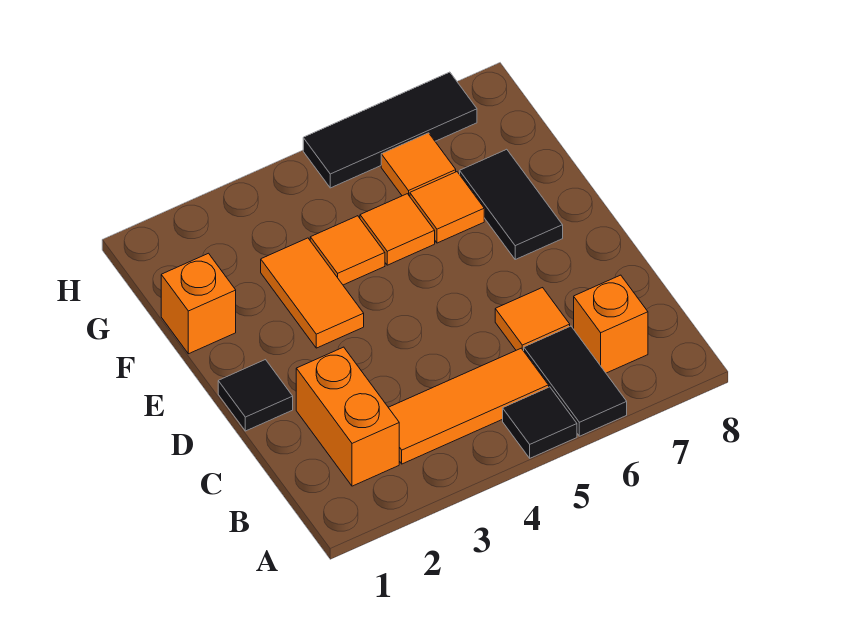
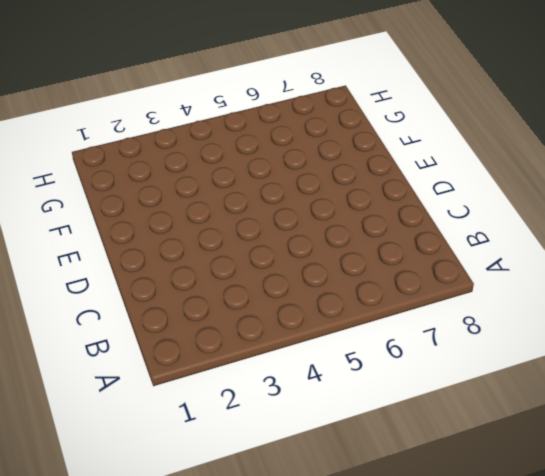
none -> black tile A5 level 1
none -> black tile A6:B6 level 1
none -> orange brick B2:C2 level 1

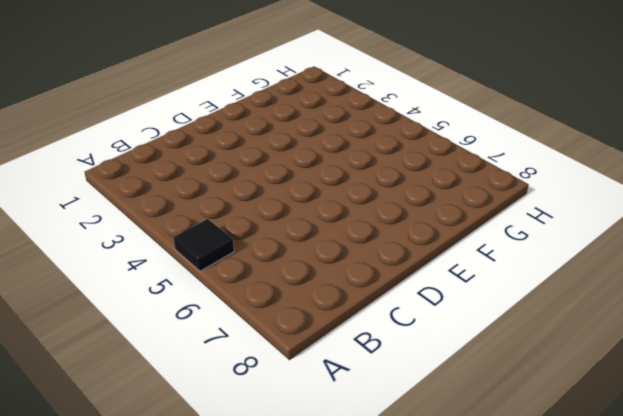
none -> black tile A6:B6 level 1
none -> orange brick B2:C2 level 1
none -> orange tile B3:B5 level 1

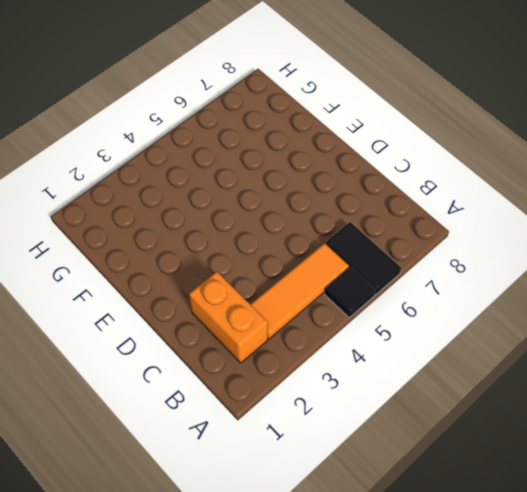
none -> orange brick B7 level 1
none -> orange tile C6 level 1
none -> black tile D1 level 1

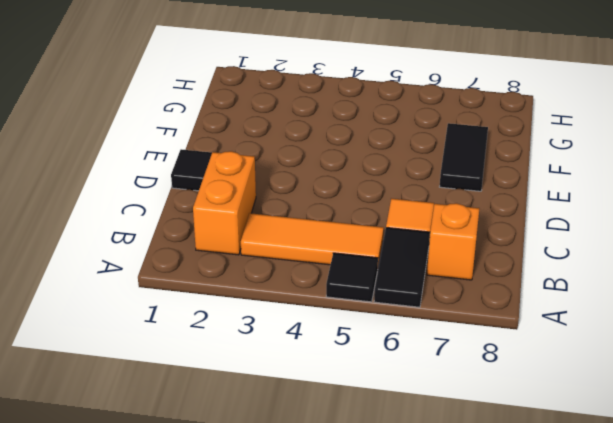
none -> orange tile E3:F3 level 1
none -> orange brick F1 level 1
none -> orange tile F4 level 1

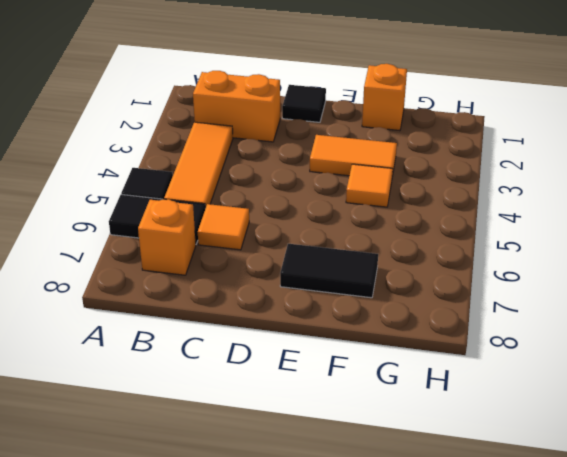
none -> orange tile F5 level 1
none -> orange tile F6 level 1
none -> orange tile G6 level 1

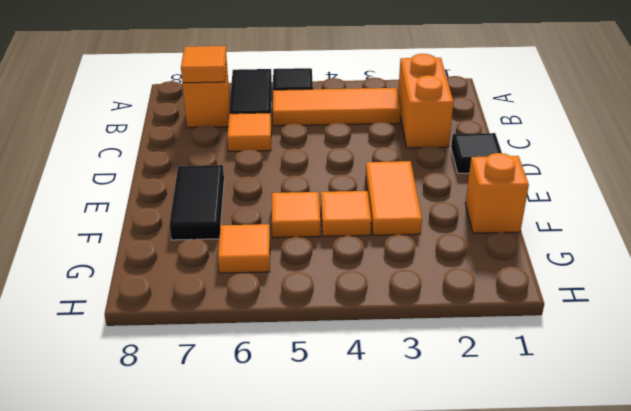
orange tile B7 level 2 -> orange tile F6 level 1
none -> black tile H5:H7 level 1

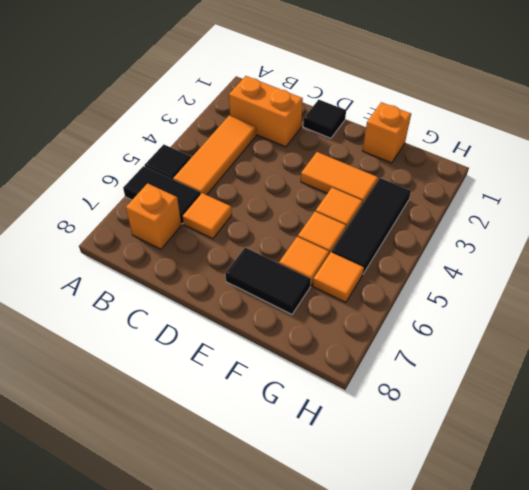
black tile G3:G5 level 1 -> black tile H5:H7 level 1

